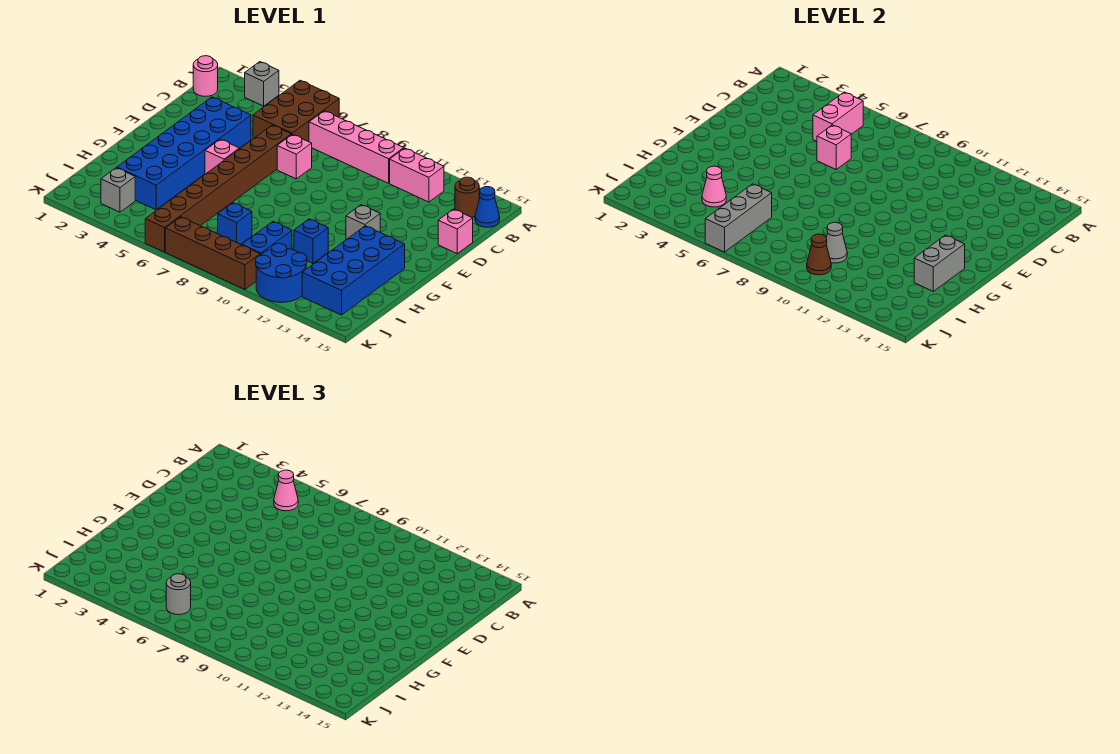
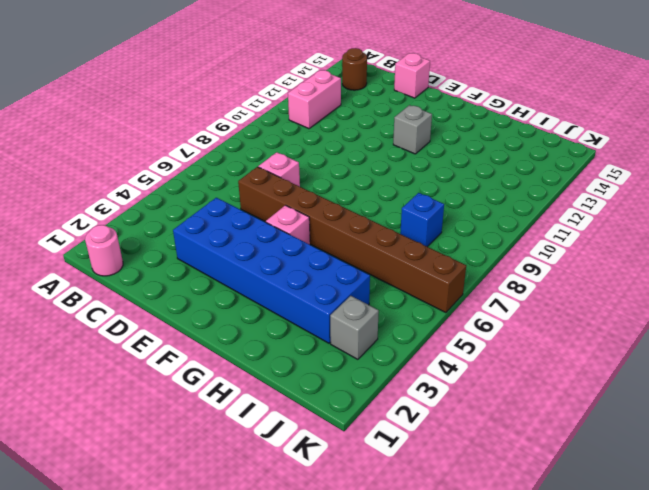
none -> grey brick A3 level 1
none -> brown brick A5:C6 level 1
none -> pink brick B7:B10 level 1

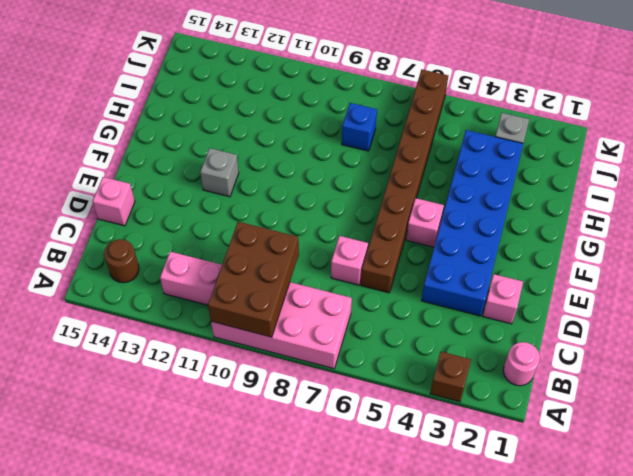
brown brick A3 level 1 -> grey brick A3 level 1
pink brick A7:B10 level 1 -> pink brick B7:B10 level 1
brown brick A9:C10 level 2 -> brown brick A5:C6 level 1
pink brick D2 level 1 -> pink brick D6 level 2
none -> blue cone B15 level 1
none -> blue brick G13:J14 level 1
none -> blue brick H11 level 1

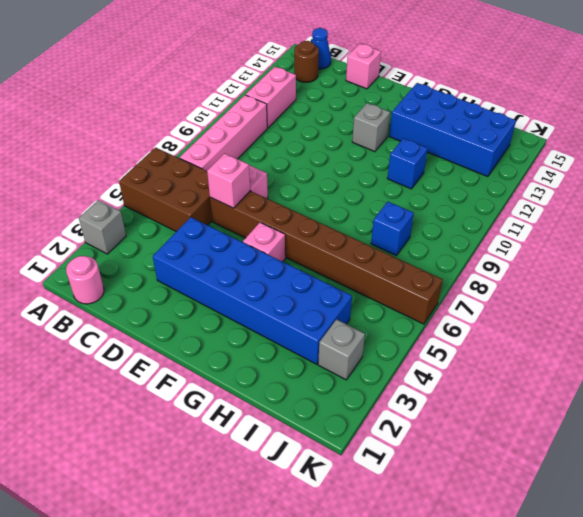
none -> blue brick I10:J10 level 1
none -> blue round brick J11:K12 level 1
none -> brown brick K7:K10 level 1

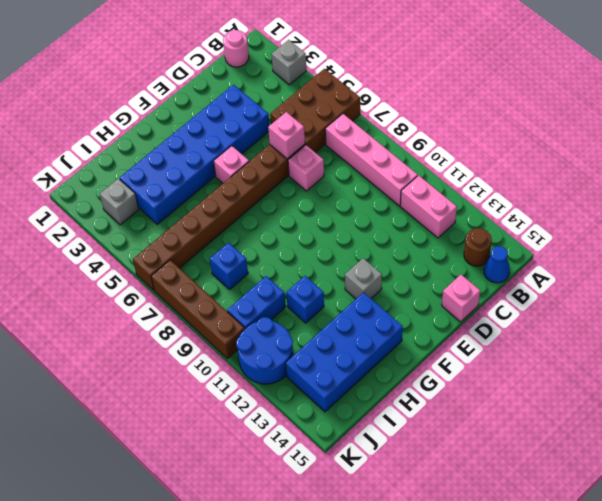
none -> pink brick B5:C5 level 2
none -> grey brick G14:H14 level 2
none -> pink cone I4 level 2

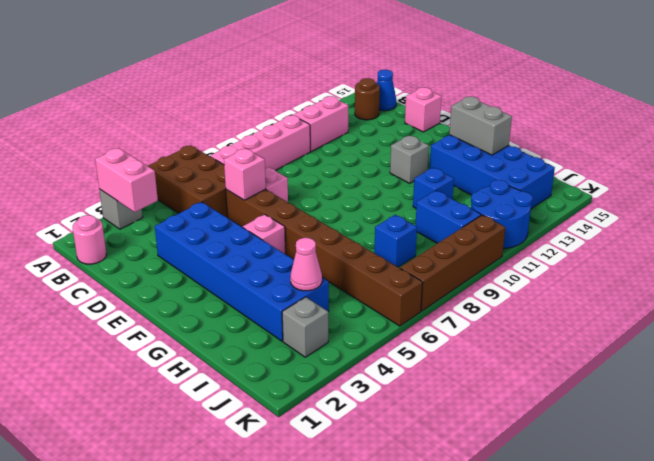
pink brick A3:B3 level 2 -> pink brick B5:C5 level 2
none -> grey brick I6:K6 level 2
none -> grey cone I10 level 2
none -> brown cone J10 level 2

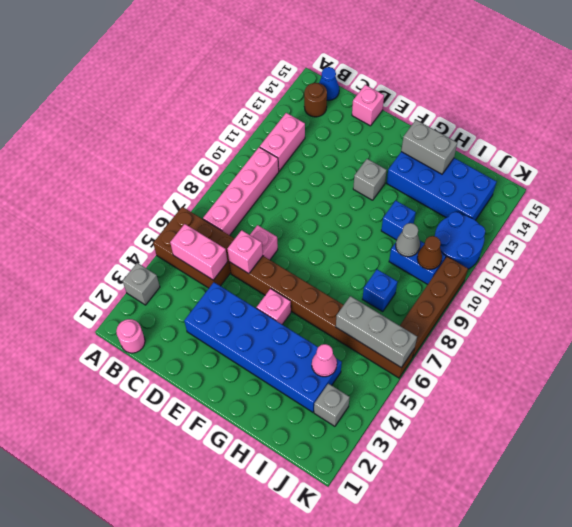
none -> pink cone B5 level 3
none -> grey round brick J6 level 3

